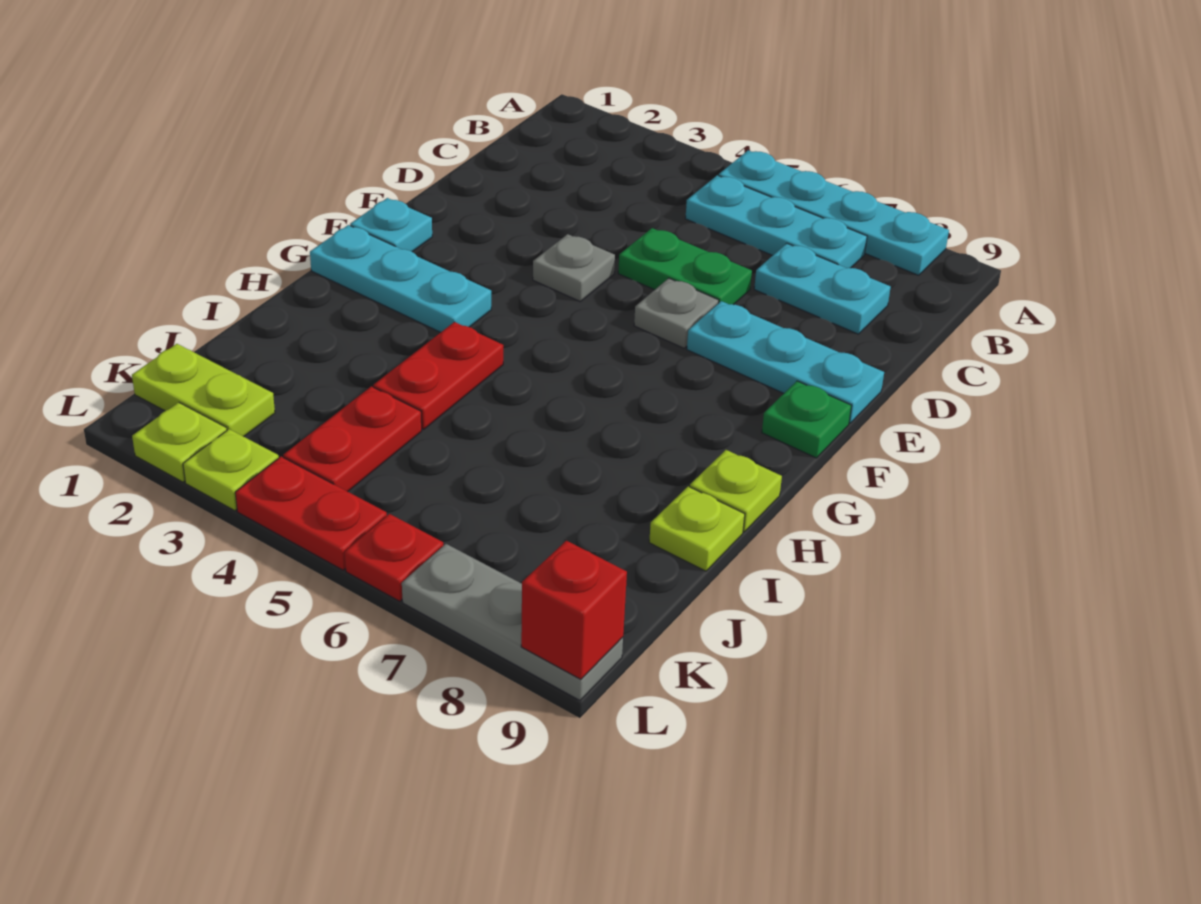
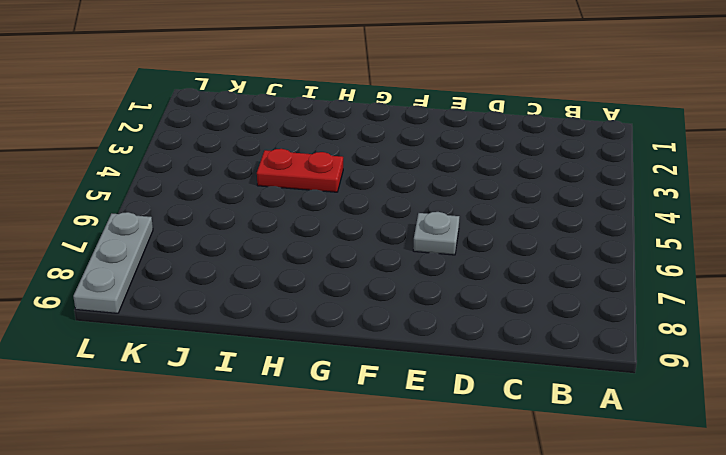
none -> cyan plate A5:A8 level 1
none -> cyan plate B5:B7 level 1
none -> cyan plate C7:C8 level 1

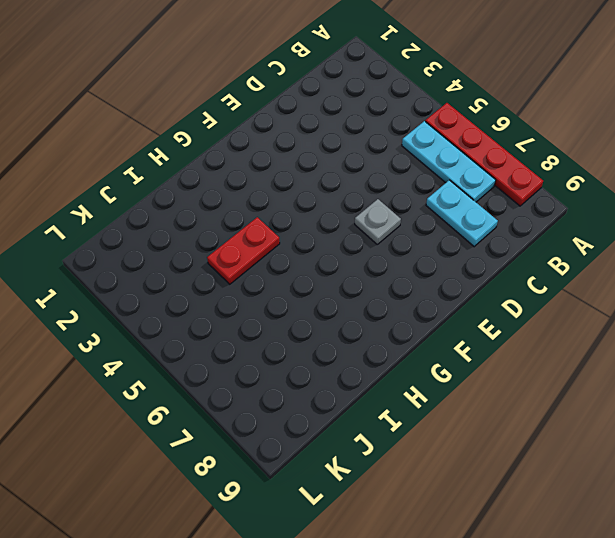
red plate A5:A8 level 1 -> cyan plate A5:A8 level 1
none -> green plate D5:D6 level 1
none -> grey plate E4 level 1
none -> cyan plate E7:E9 level 1

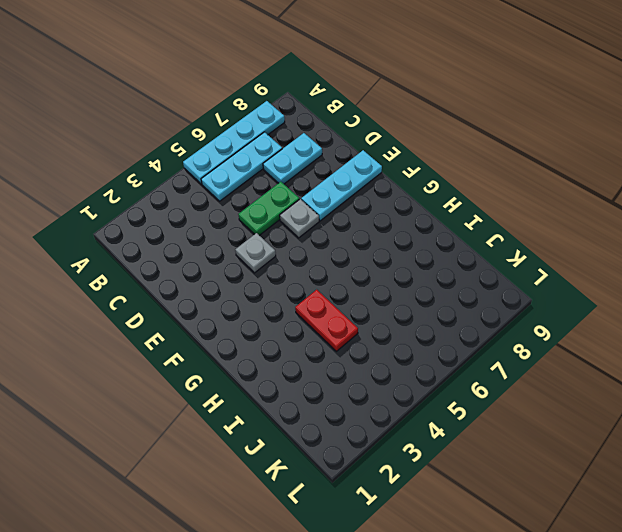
none -> cyan plate F1 level 1
none -> green plate F9 level 1
none -> cyan plate G1:G3 level 1

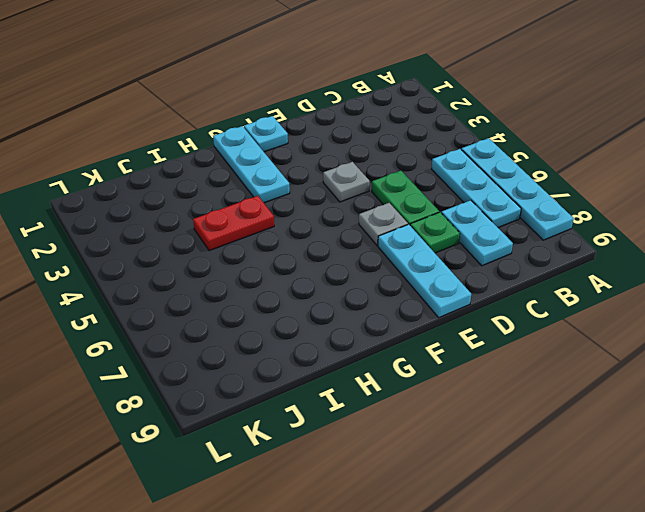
green plate D7 level 1 -> green plate F9 level 1
none -> lime plate H9 level 1
none -> lime plate I9 level 1
none -> red plate J4:K4 level 1

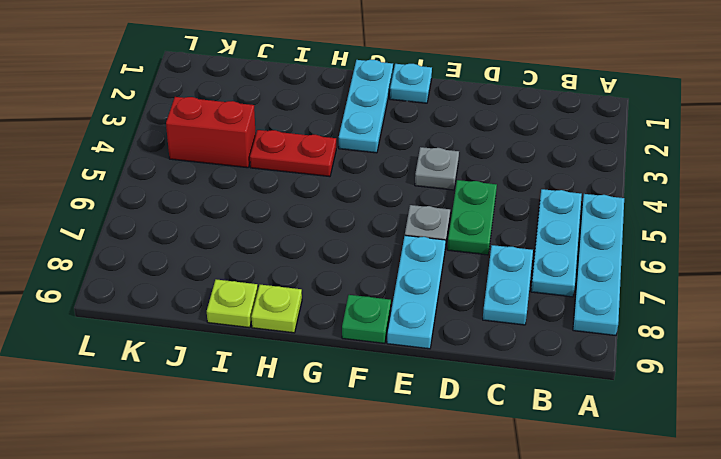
red brick J4:K4 level 1 -> red plate J4:K4 level 1
none -> lime plate K1:K2 level 1
none -> lime plate L2 level 1
none -> lime plate L3 level 1

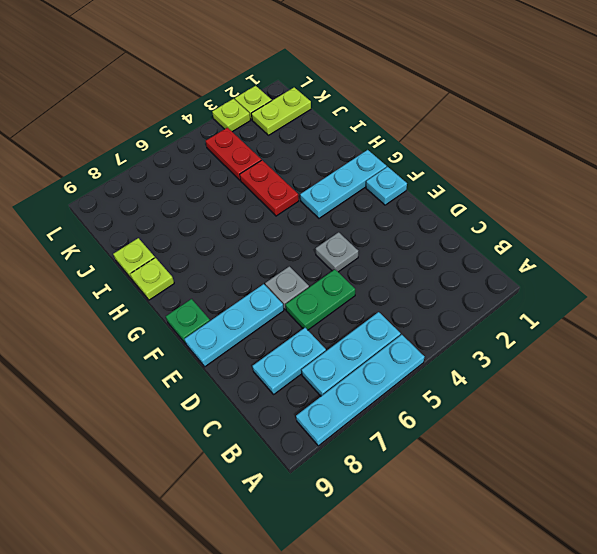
none -> red plate L4:L5 level 1
none -> red plate L6 level 1
none -> grey plate L7:L9 level 1

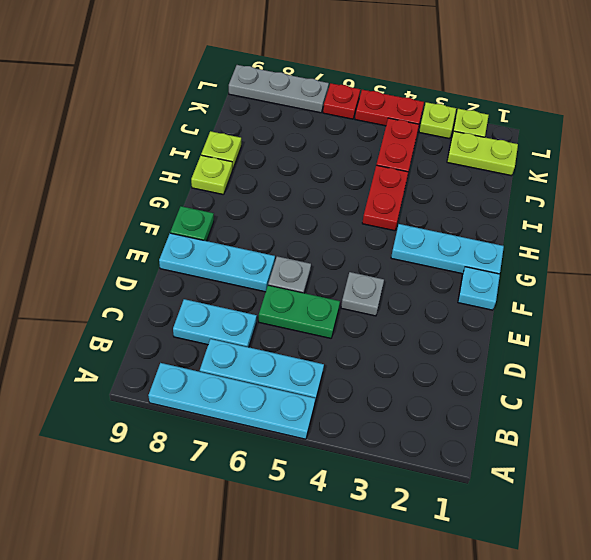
none -> red brick L9 level 2

